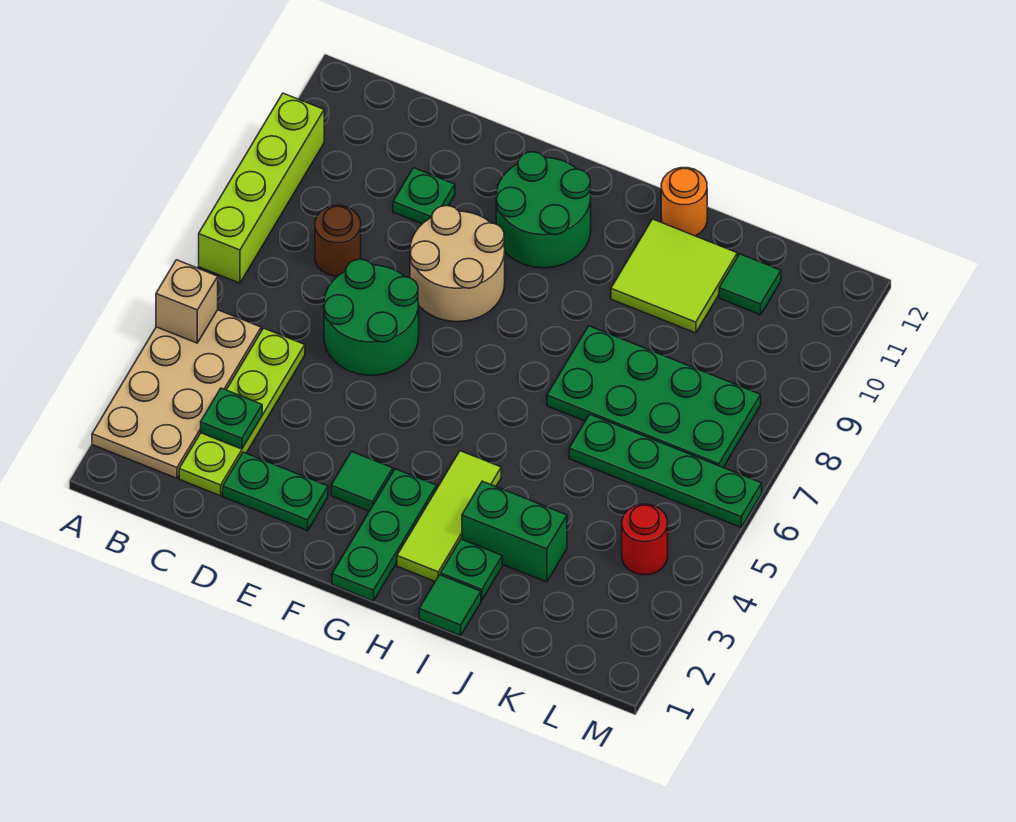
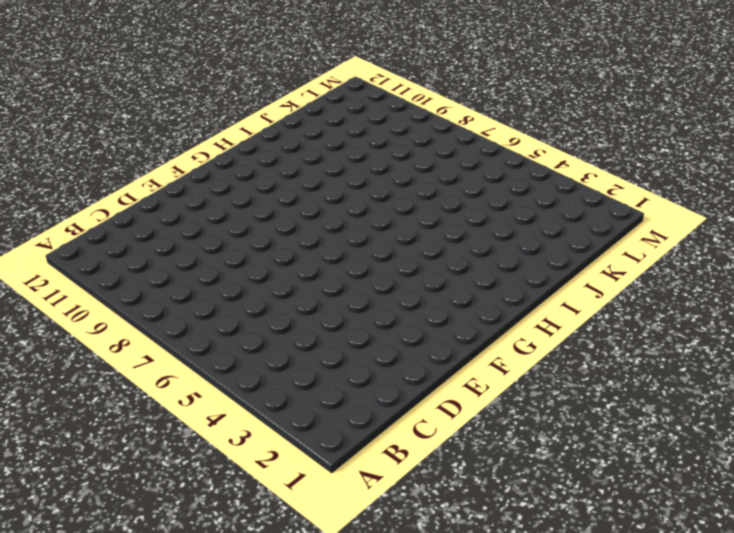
none -> tan plate A2:B5 level 1
none -> lime brick A7:A10 level 1
none -> lime plate C2:C5 level 1

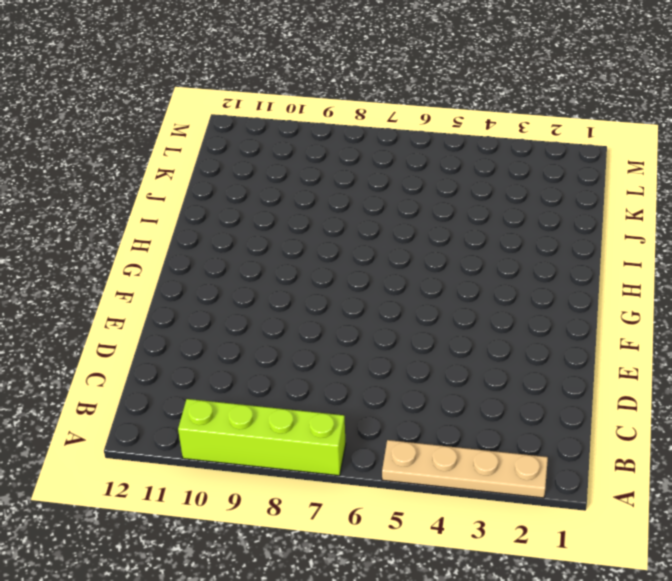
tan plate A2:A5 level 1 -> tan plate A2:B5 level 1
none -> lime plate C2:C5 level 1
none -> brown round brick C8 level 1
none -> green plate D2:E2 level 1

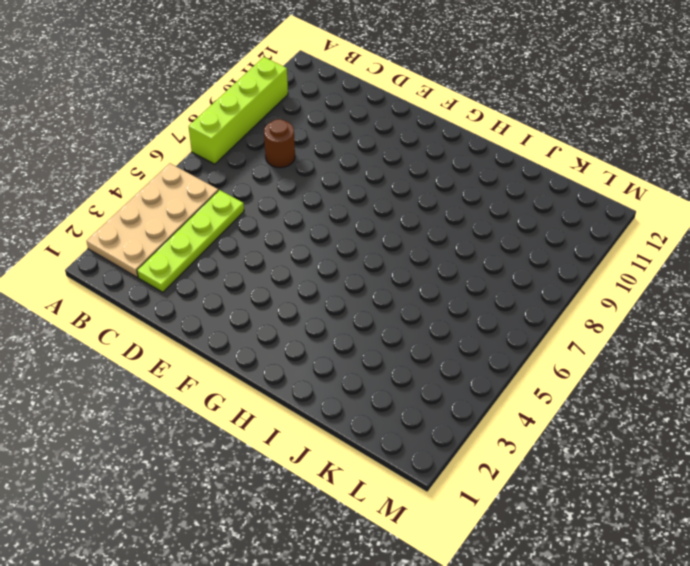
none -> green plate D2:E2 level 1
none -> green round brick D6:E7 level 1
none -> green plate D10 level 1

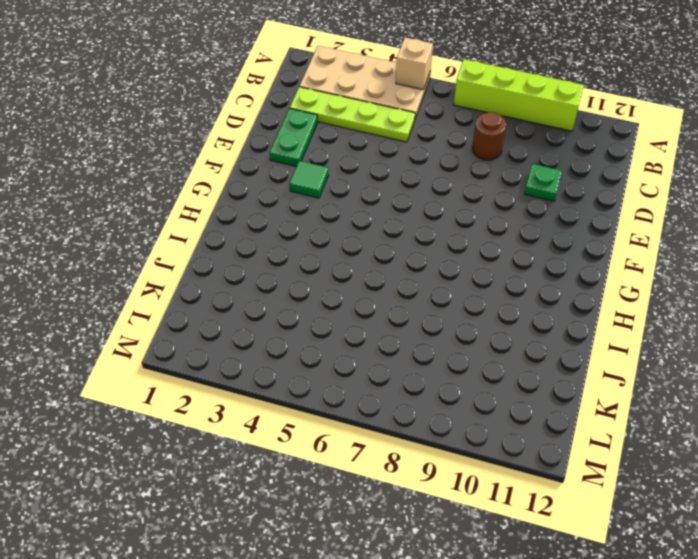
none -> green round brick D6:E7 level 1
none -> tan round brick E8:F9 level 1
none -> green round brick F10:G11 level 1

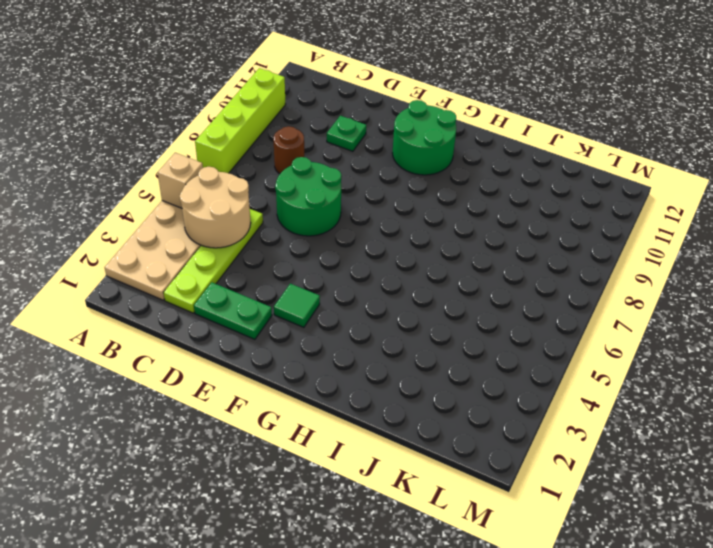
tan round brick B4:C5 level 2 -> tan round brick E8:F9 level 1
none -> green plate G1:G3 level 1
none -> lime tile H2:H4 level 1
none -> green tile I1 level 1

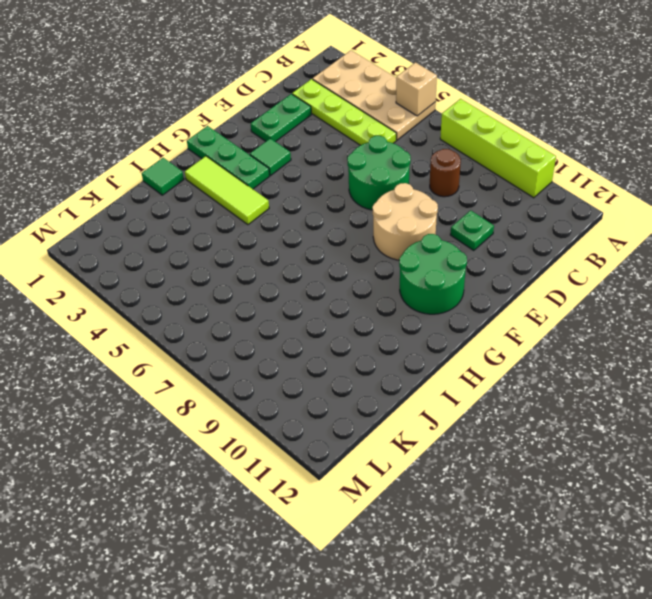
none -> green plate I2 level 1
none -> green brick I3:J3 level 1
none -> green plate I7:L8 level 1

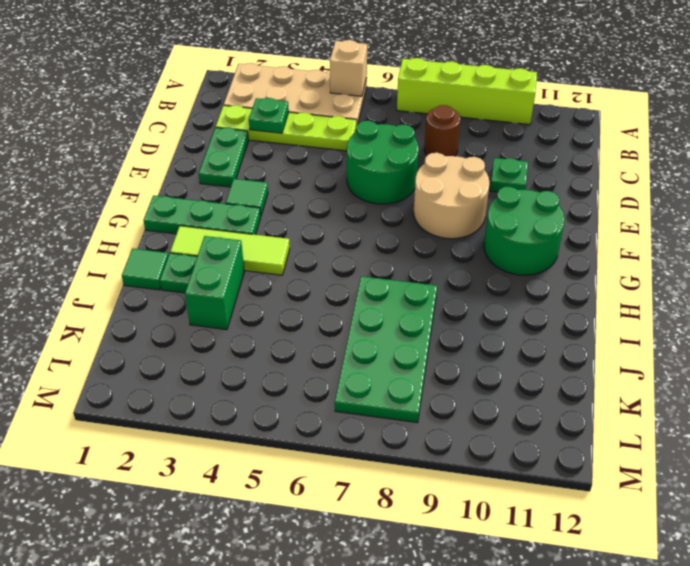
none -> lime tile I10:J11 level 1
none -> orange round brick I12 level 1
none -> green plate J6:M6 level 1

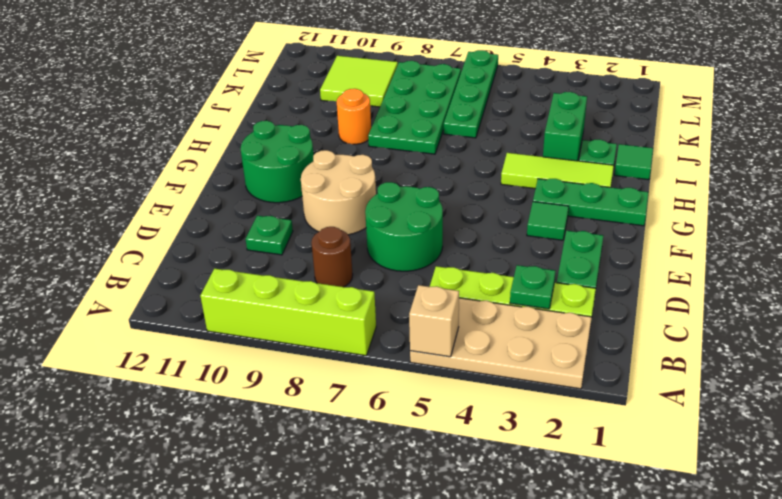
orange round brick I9 level 1 -> orange round brick I12 level 1
lime tile K9:L10 level 1 -> lime tile I10:J11 level 1
none -> green tile K11 level 1
none -> red round brick L4 level 1

